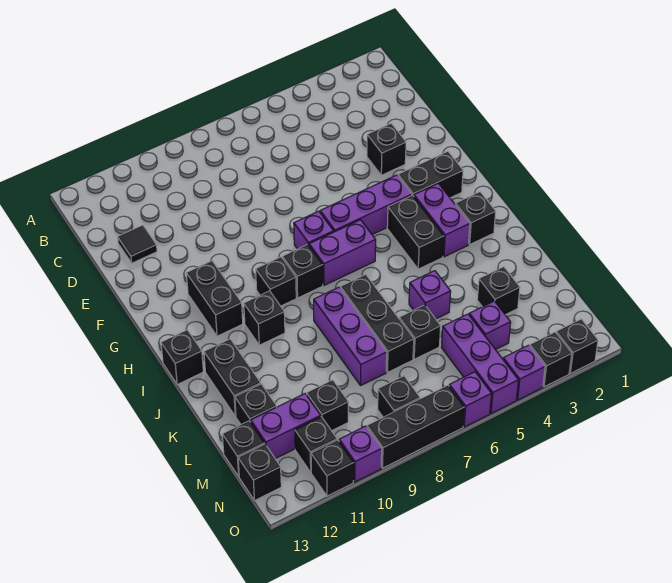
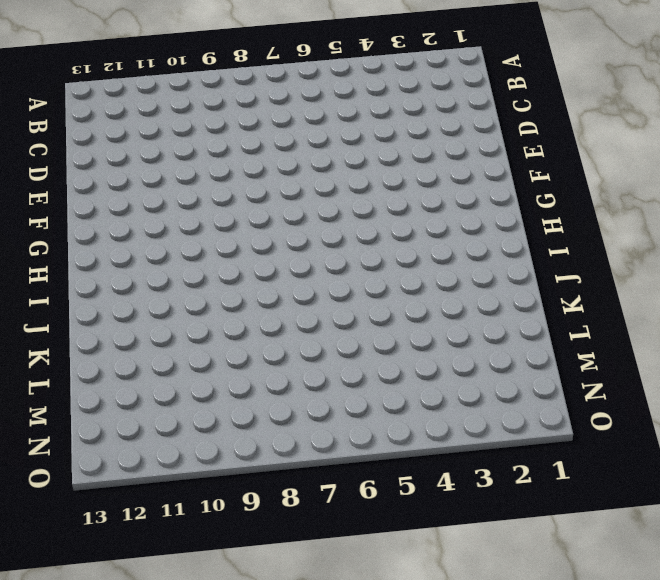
none -> black tile D12 level 1
none -> black brick E3 level 1
none -> black brick G2:G3 level 1
none -> purple brick G4:G6 level 1

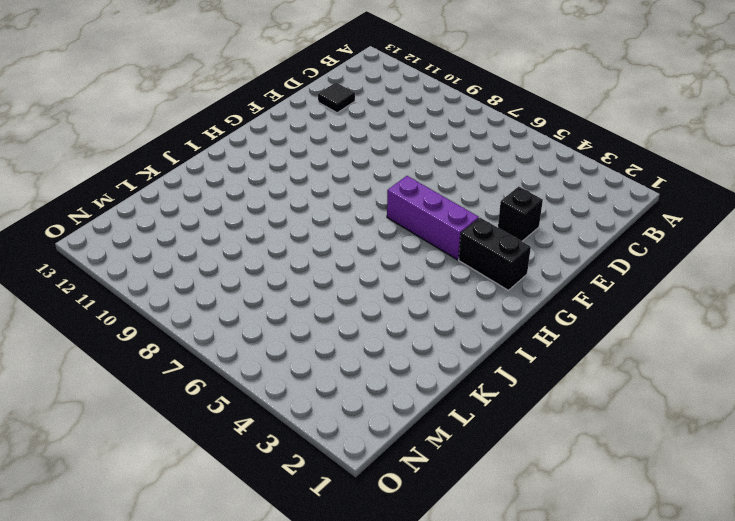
none -> purple brick G7 level 1
none -> black brick G11:H11 level 1
none -> purple brick H3:I3 level 1
none -> black brick H4:I4 level 1

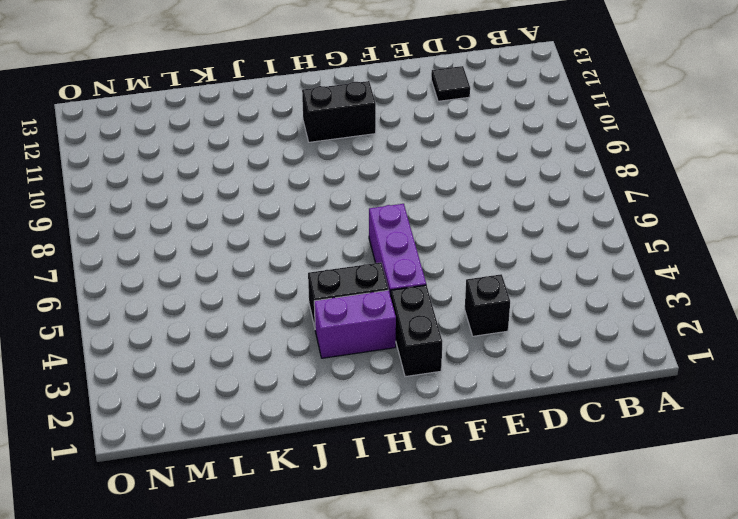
none -> purple brick G7 level 1
none -> purple brick H6:H7 level 1
none -> black brick H8 level 1
none -> black brick H9 level 1

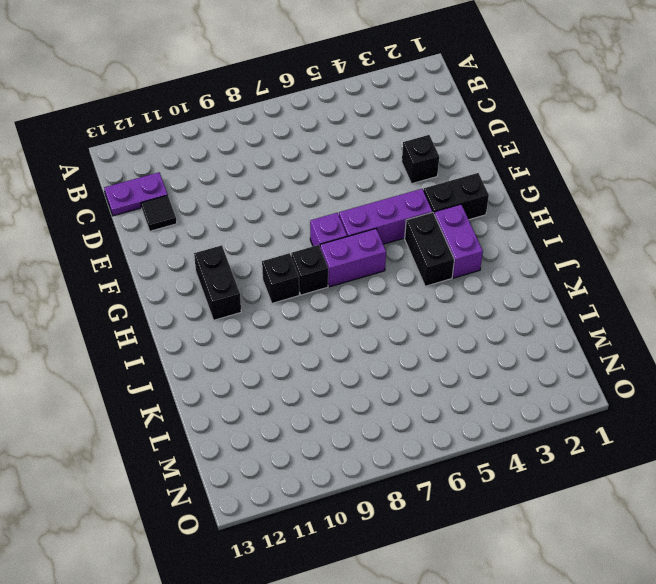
purple plate C12:C13 level 1 -> none
none -> black brick I2 level 1
none -> black brick I10 level 1
none -> black brick I13 level 1
none -> black brick J7:L7 level 1

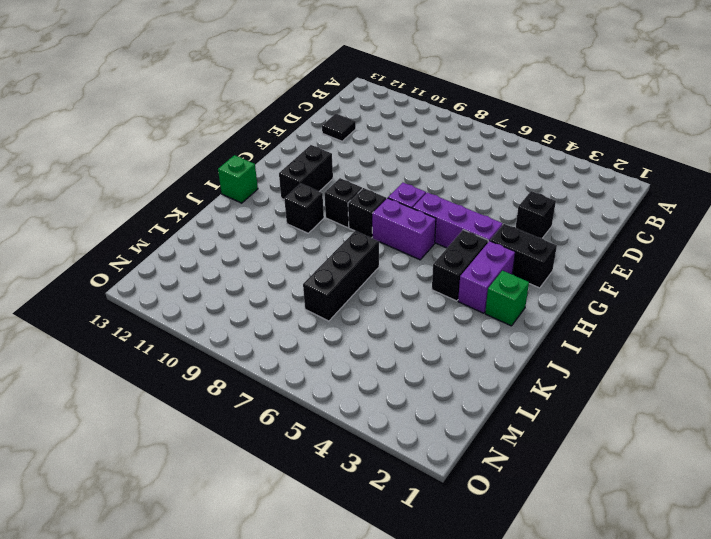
green brick I2 level 1 -> black brick I2 level 1
green brick I13 level 1 -> black brick I13 level 1
none -> purple brick J8:L8 level 1
none -> black brick J12:K12 level 1
none -> purple brick K5 level 1
none -> black brick L3 level 1

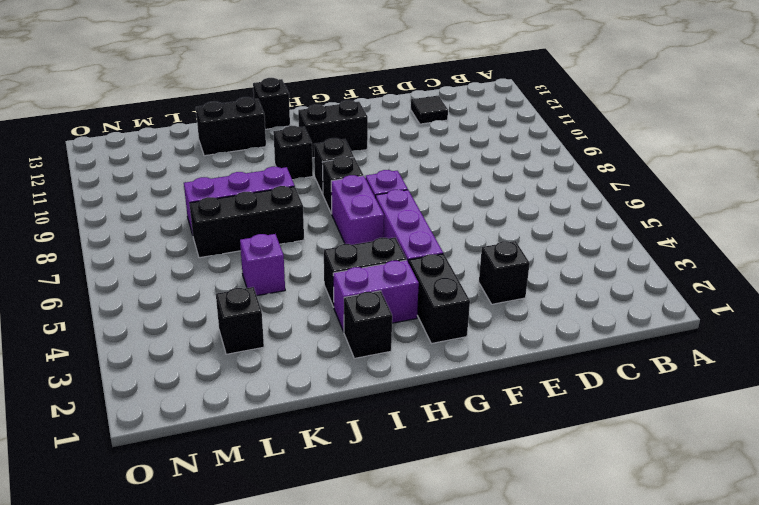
none -> black brick L6 level 1
none -> black brick L12 level 1
none -> purple brick M4 level 1
none -> purple brick M5:O5 level 1

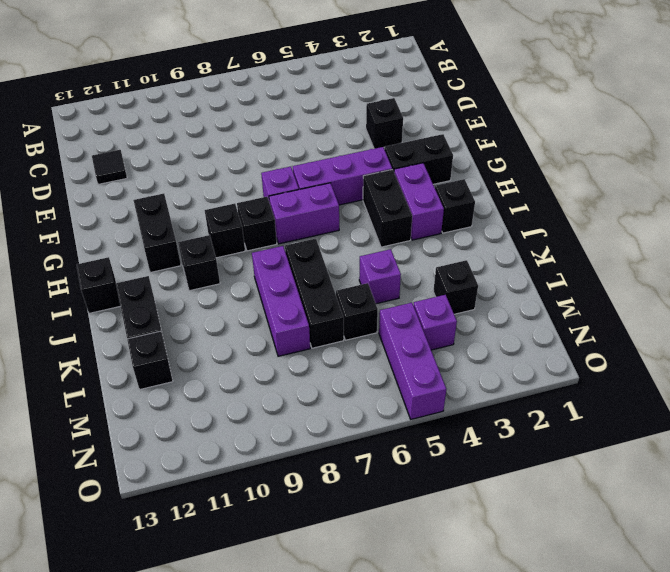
none -> black brick M10 level 1
none -> purple brick M11:M12 level 1
none -> black brick M13 level 1
none -> black brick N8 level 1

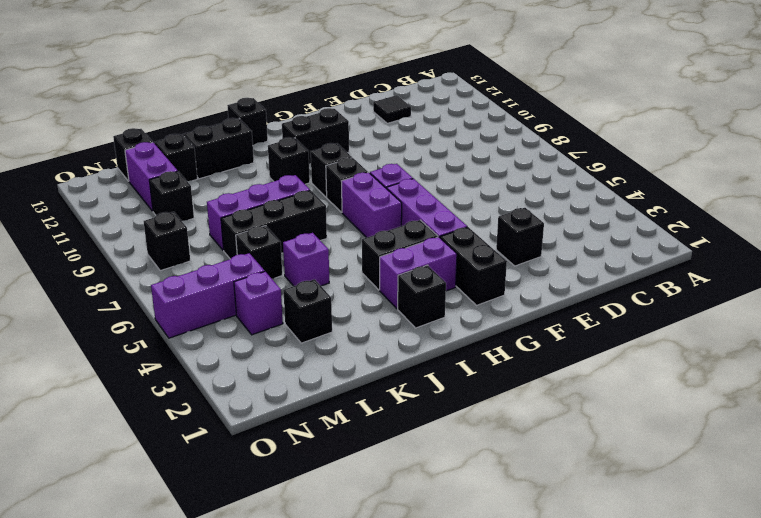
none -> black brick N11 level 1
none -> black brick N13 level 1
none -> black brick O2 level 1
none -> black brick O3 level 1

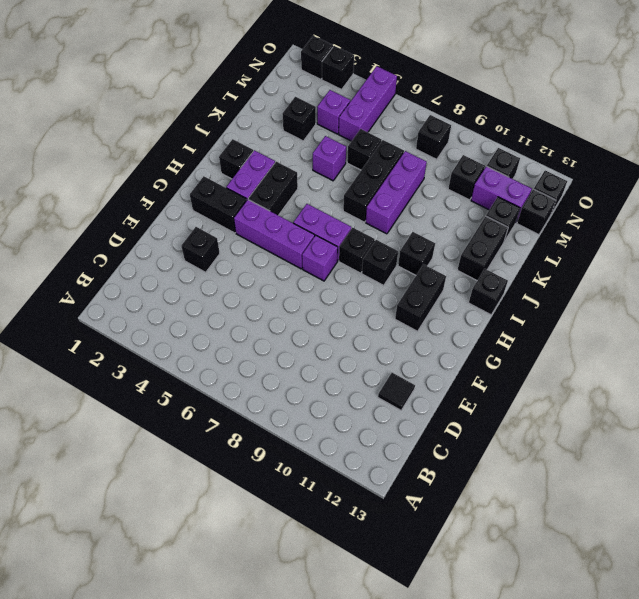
none -> purple brick O4 level 1
none -> purple brick O6 level 1
none -> black brick O7:O9 level 1
none -> purple brick O10 level 1

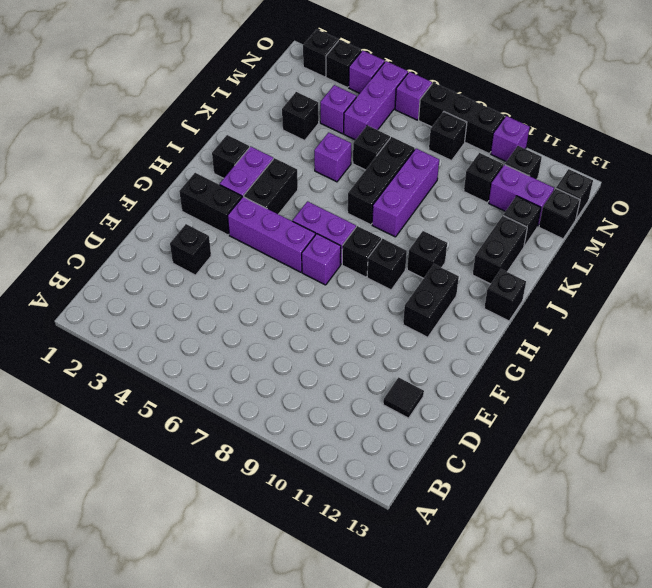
none -> black brick O11 level 1

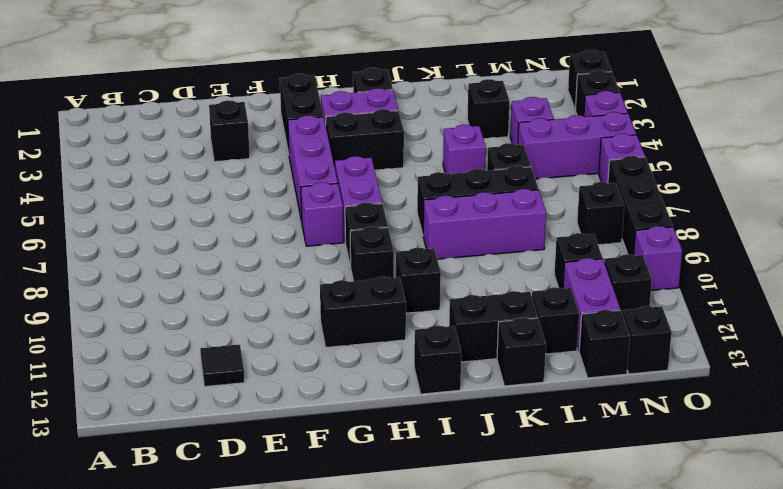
black brick K13 level 1 -> black brick O11 level 1

